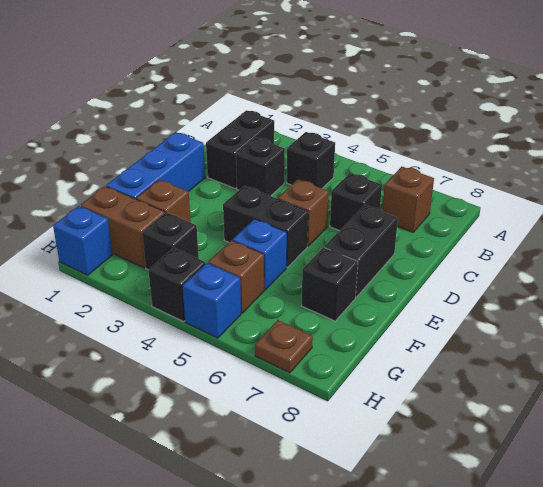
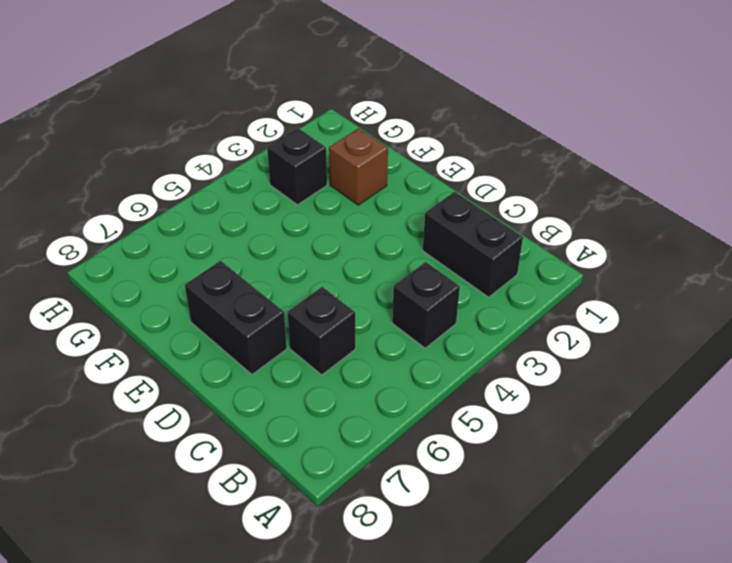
none -> brown brick B7 level 1
none -> black brick C3 level 1
none -> blue brick D1:F1 level 1

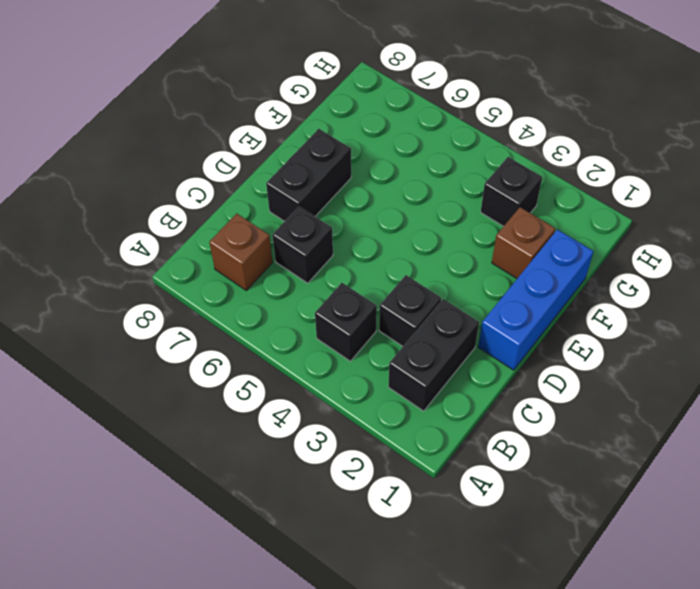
none -> brown brick D5 level 1
none -> black brick E4:E5 level 1
none -> blue brick F5 level 1

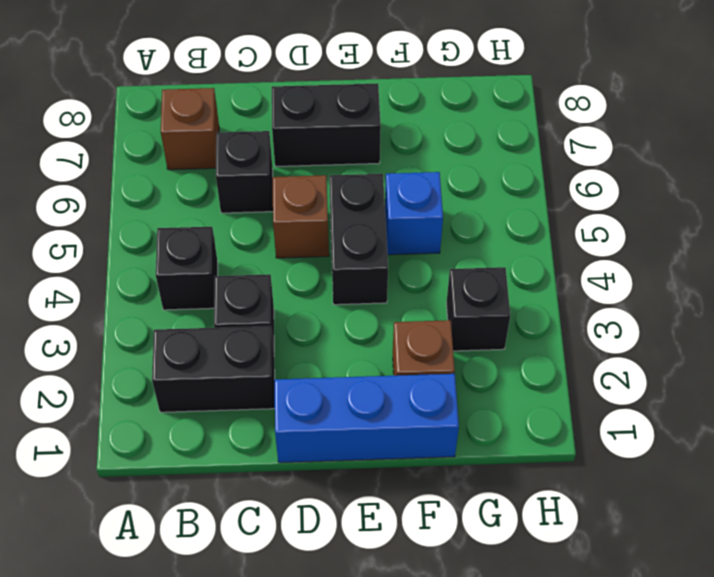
none -> black brick F7 level 1
none -> brown brick G1:G2 level 1
none -> brown brick G5 level 1

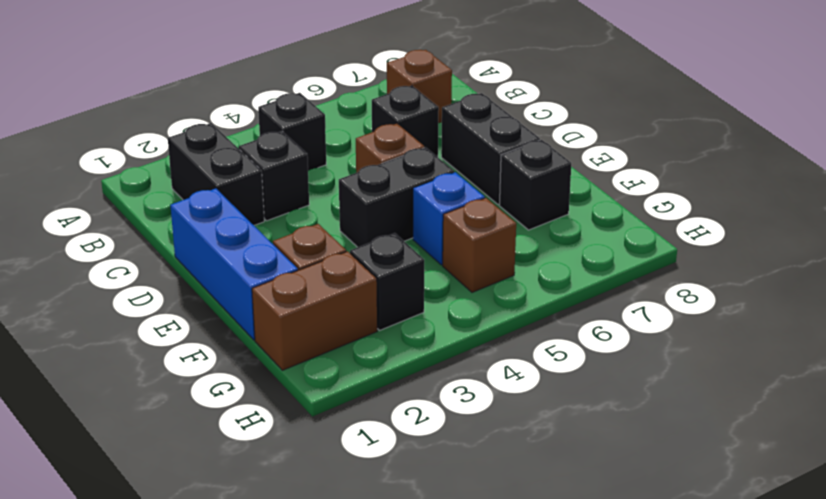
none -> blue brick H1 level 1
none -> black brick H4 level 1
none -> blue brick H5 level 1

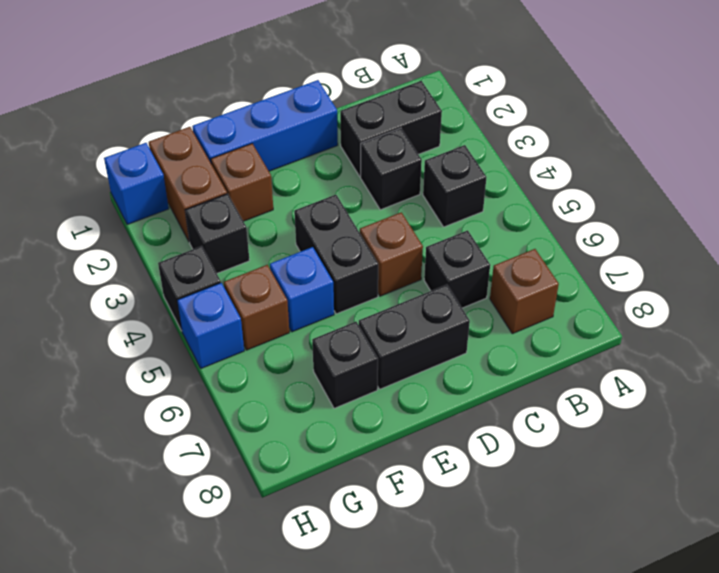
none -> brown plate H7 level 1

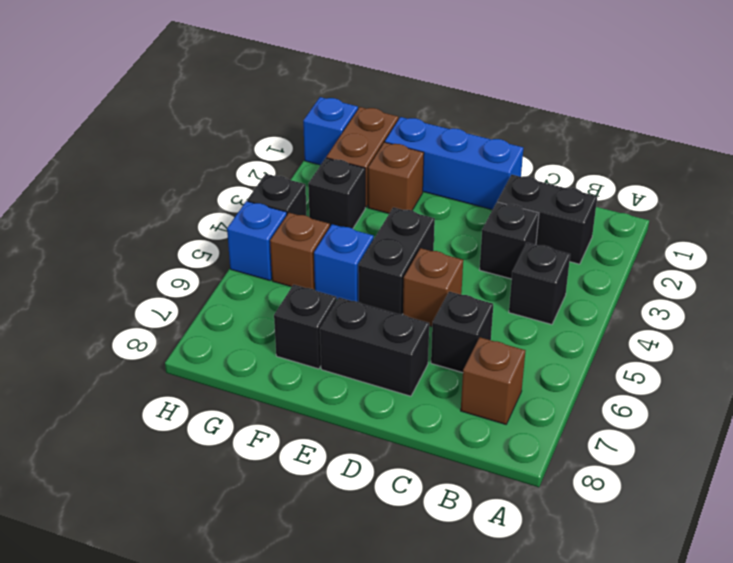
none -> brown plate H7 level 1

